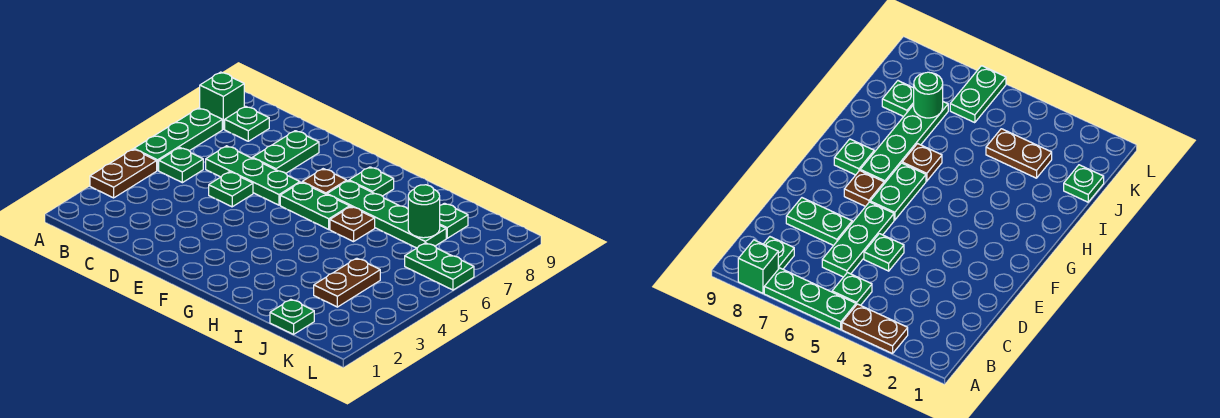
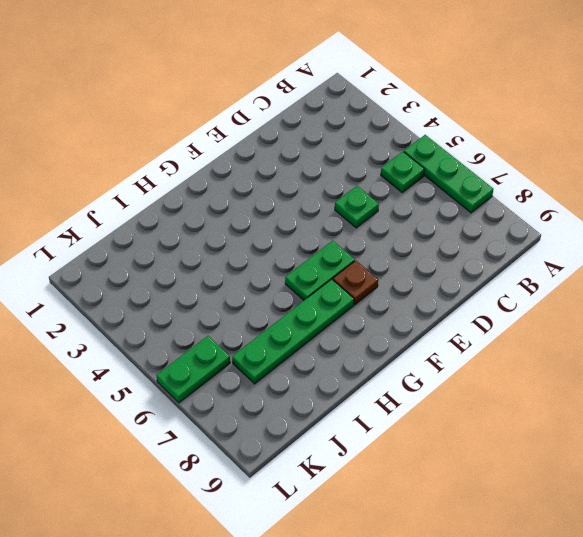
none -> brown plate A3:A4 level 1
none -> green brick A8 level 1
none -> green plate B8 level 1

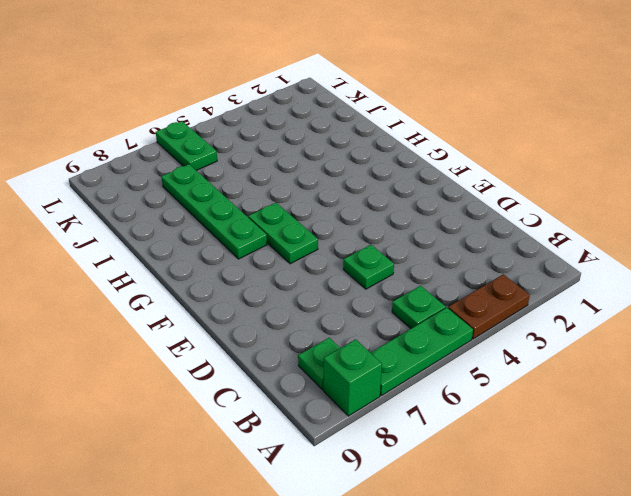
none -> green plate C6:E6 level 1
none -> green plate D7:D8 level 1
none -> brown plate F7 level 1

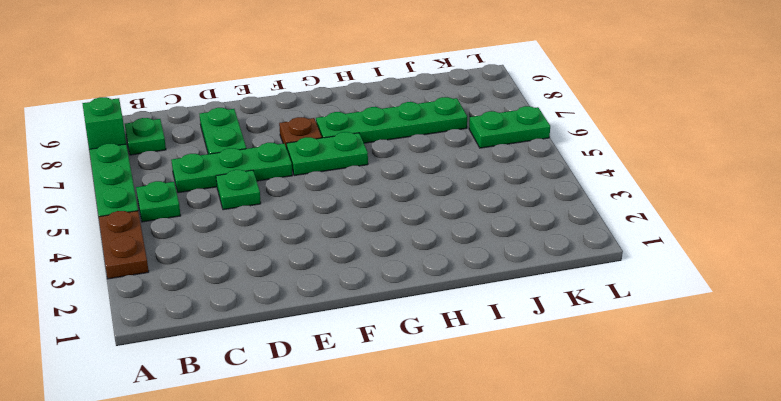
none -> green plate G8 level 1
none -> brown plate H6 level 1
none -> green plate J1 level 1

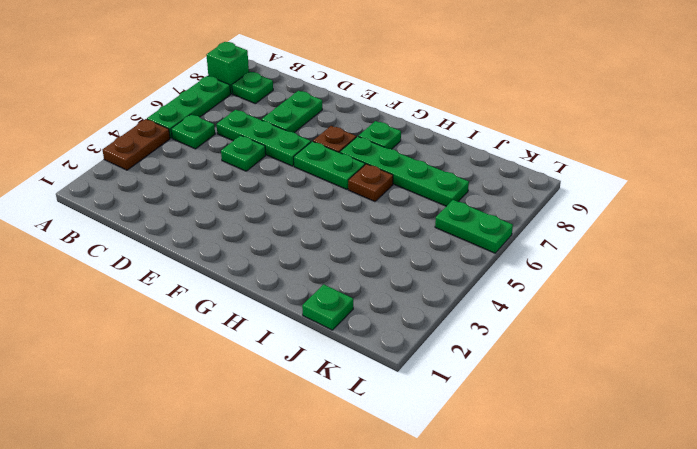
none -> brown plate J3:J4 level 1
none -> green plate J8 level 1
none -> green round brick J7 level 2

